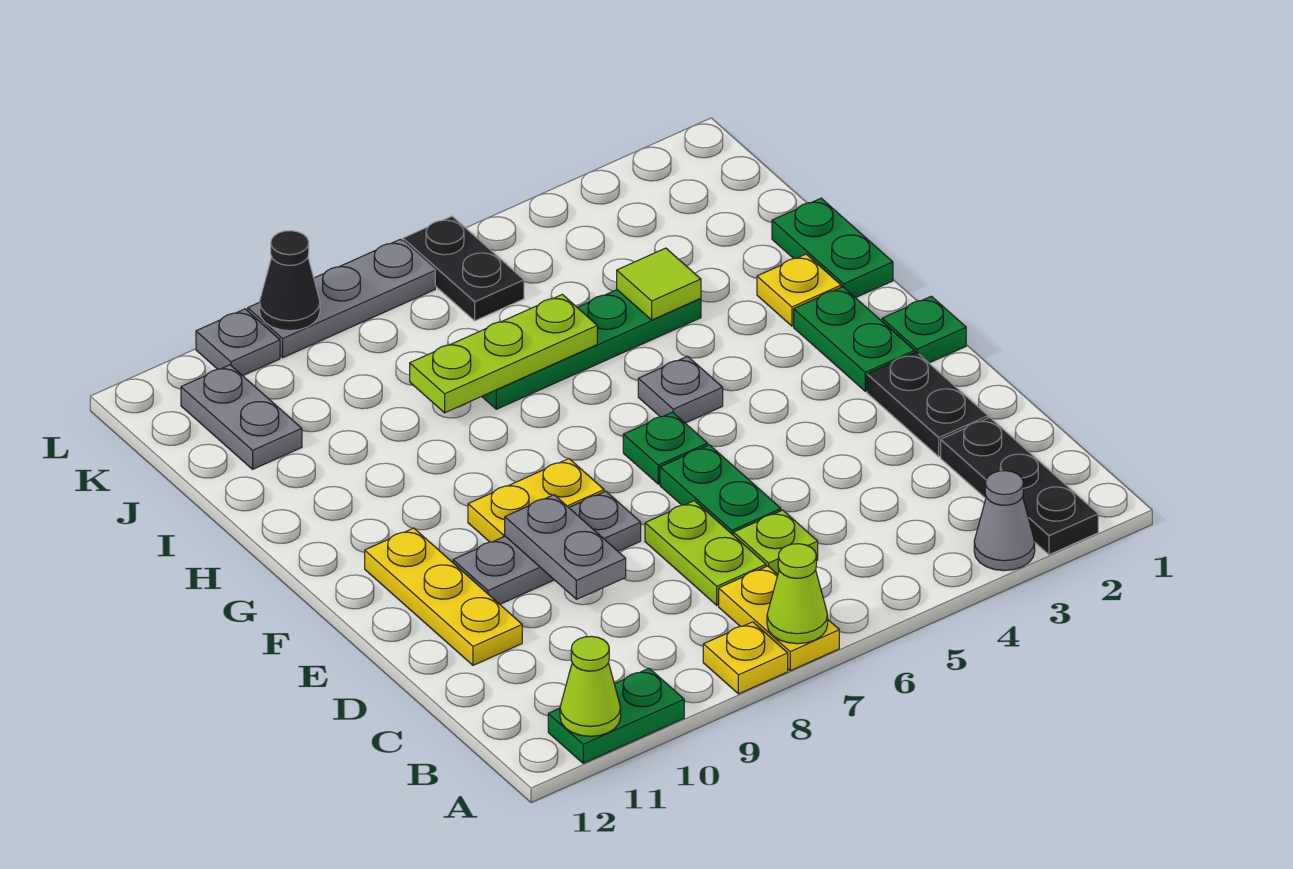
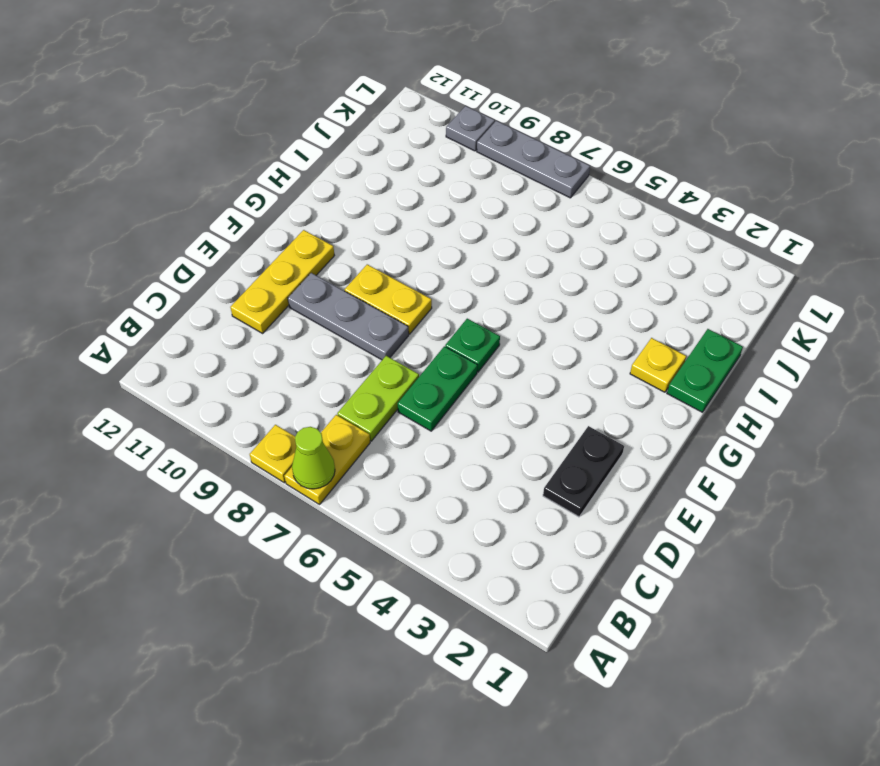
none -> black plate A2:C2 level 1
none -> grey cone A3 level 1
none -> green plate A10:A11 level 1

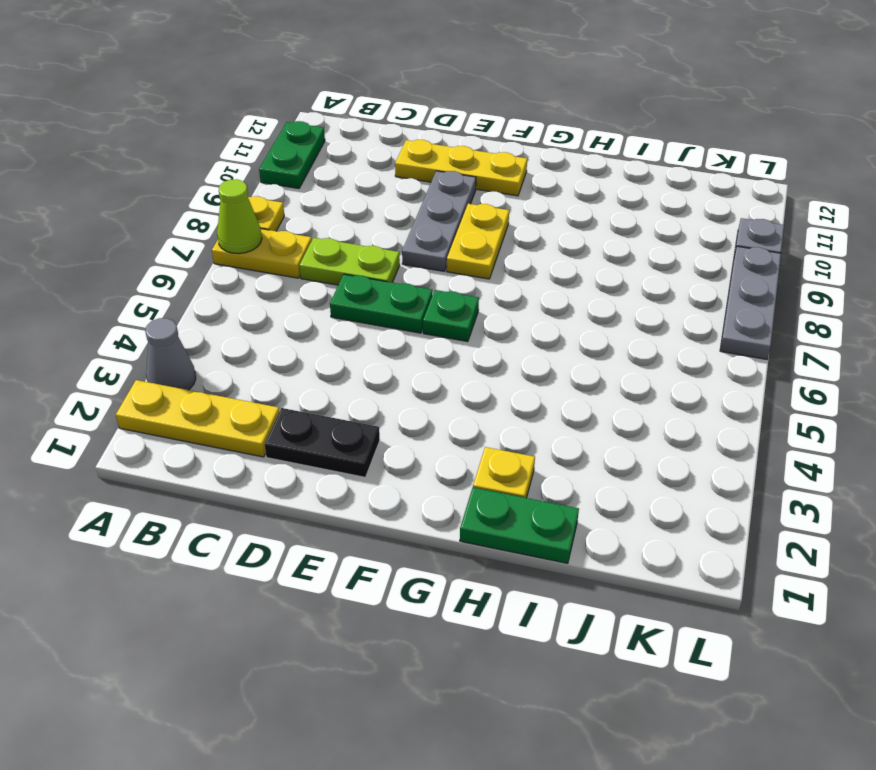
yellow plate A2:C2 level 1 -> black plate A2:C2 level 1
none -> lime plate C6 level 1
none -> green plate F1 level 1
none -> green plate F2:G2 level 1

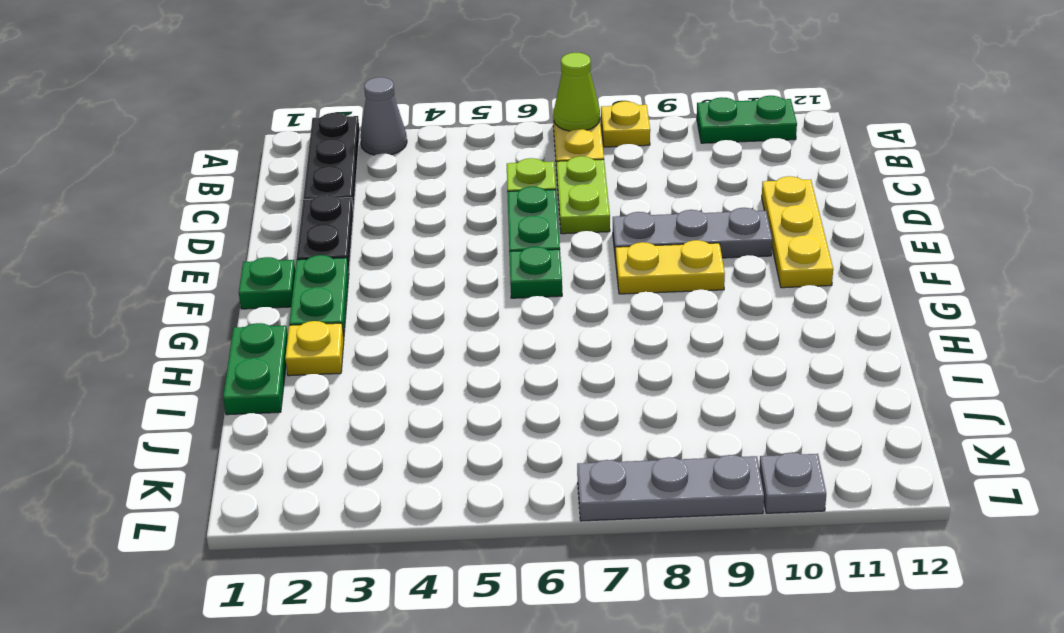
none -> grey plate G5 level 1
none -> green plate I4:I7 level 1
none -> grey plate J11:K11 level 1

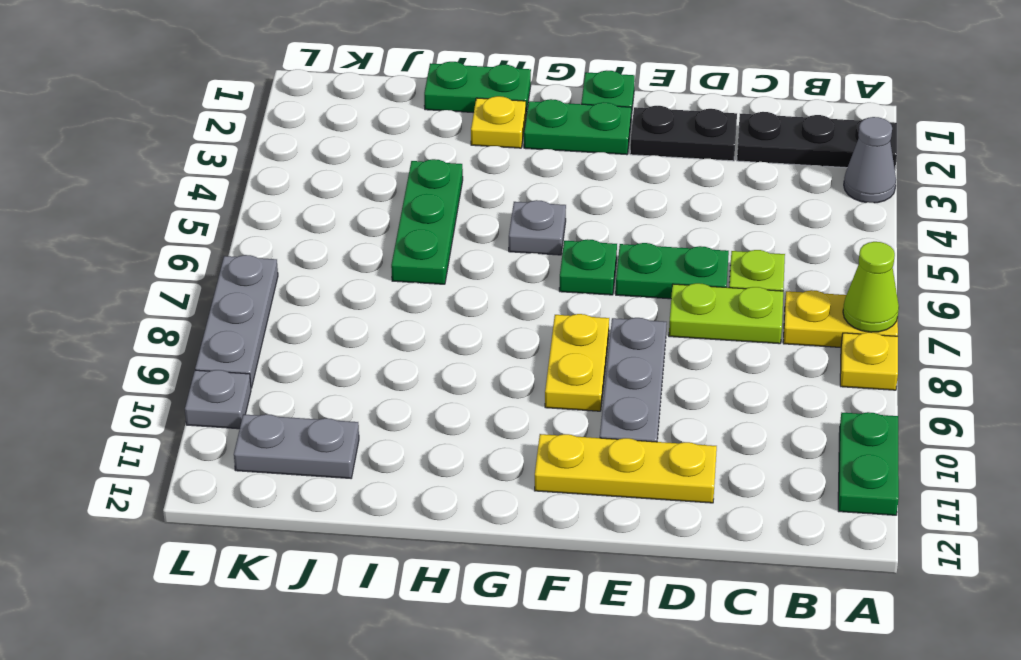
green plate I4:I6 level 1 -> green plate I4:I7 level 1
none -> black plate K6:L6 level 1
none -> lime cone A11 level 2
none -> grey plate D9:E9 level 2

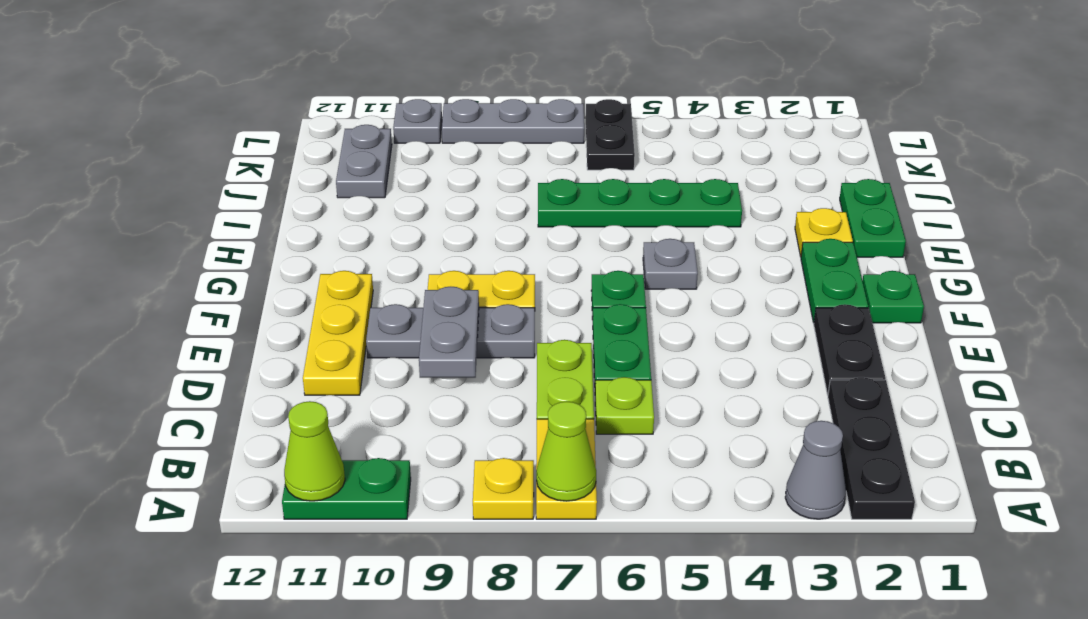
none -> lime tile I4 level 2
none -> lime plate I6:I8 level 2
none -> black cone L9 level 2

